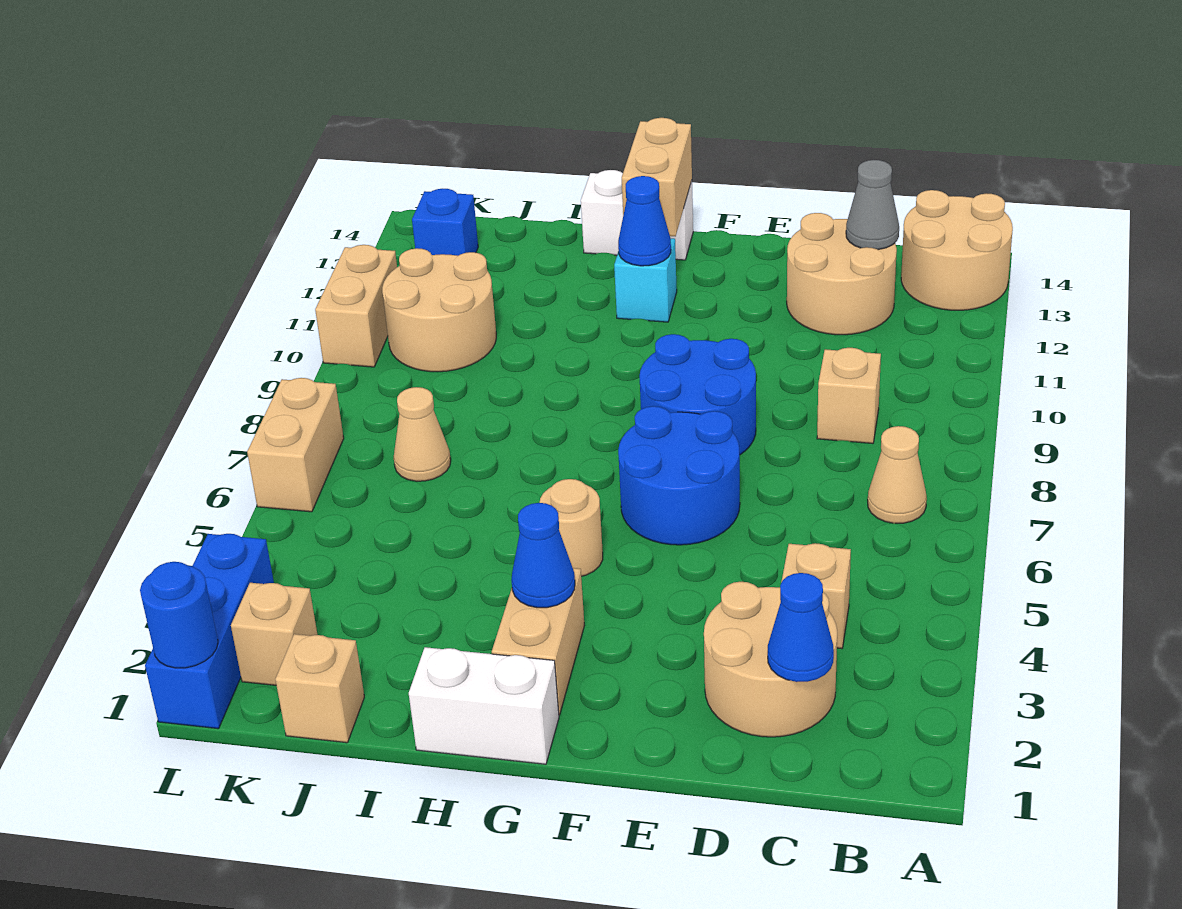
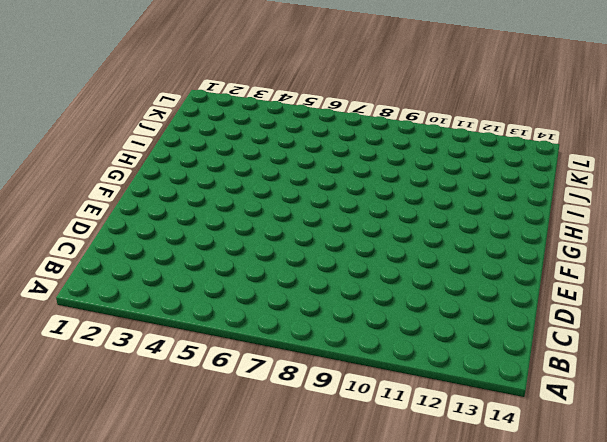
none -> tan round brick A13:B14 level 1
none -> tan cone B7 level 1
none -> tan round brick C2:D3 level 1

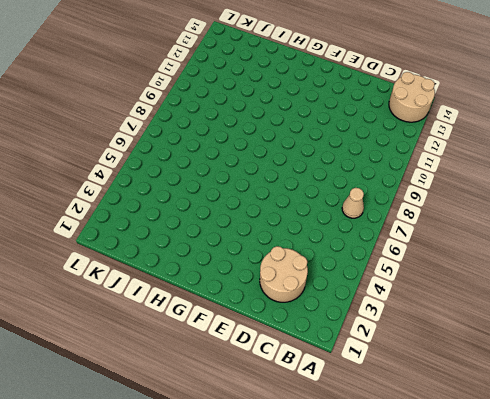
none -> tan brick C4 level 1
none -> tan brick C9 level 1
none -> tan round brick C12:D13 level 1

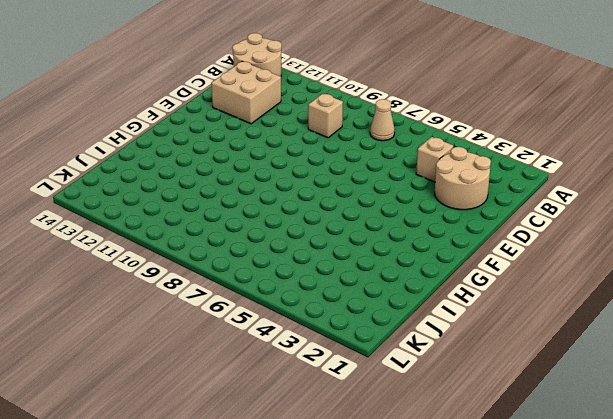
tan brick C12:D13 level 1 -> tan round brick C12:D13 level 1
none -> blue round brick E6:F7 level 1
none -> blue round brick E8:F9 level 1
none -> white brick G1:H1 level 1

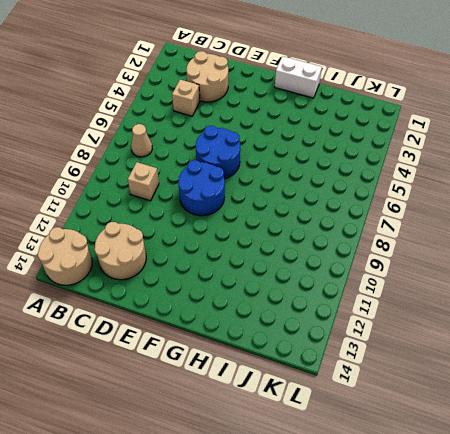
none -> tan brick G2:G3 level 1
none -> tan round brick G5 level 1
none -> cyan brick G12 level 1

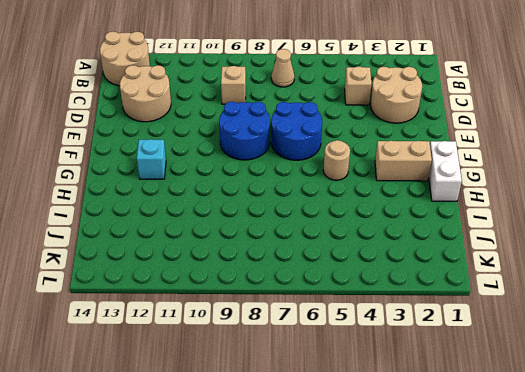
none -> white brick G14:H14 level 1
none -> tan brick J1 level 1
none -> tan cone J7 level 1

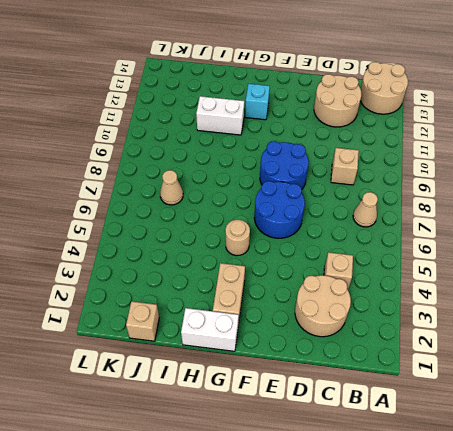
white brick H11:I11 level 1 -> white brick G14:H14 level 1
none -> tan round brick J10:K11 level 1
none -> tan brick K2 level 1
none -> blue brick K13 level 1

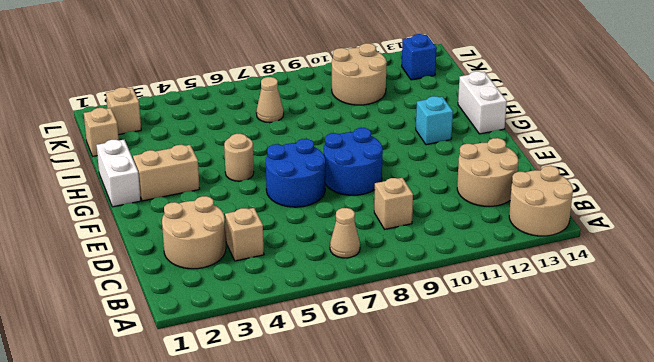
none -> blue brick L1:L3 level 1
none -> tan brick L6:L7 level 1
none -> tan brick L10:L11 level 1

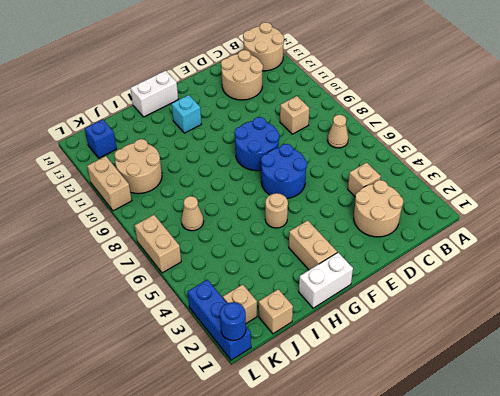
none -> blue cone C2 level 2
none -> grey cone C13 level 2
none -> blue cone G3 level 2

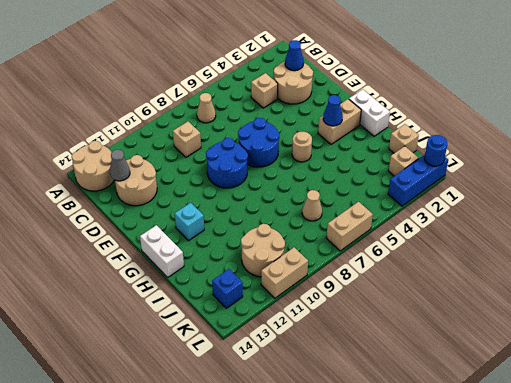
none -> blue cone G12 level 2
none -> tan brick G13:G14 level 2

